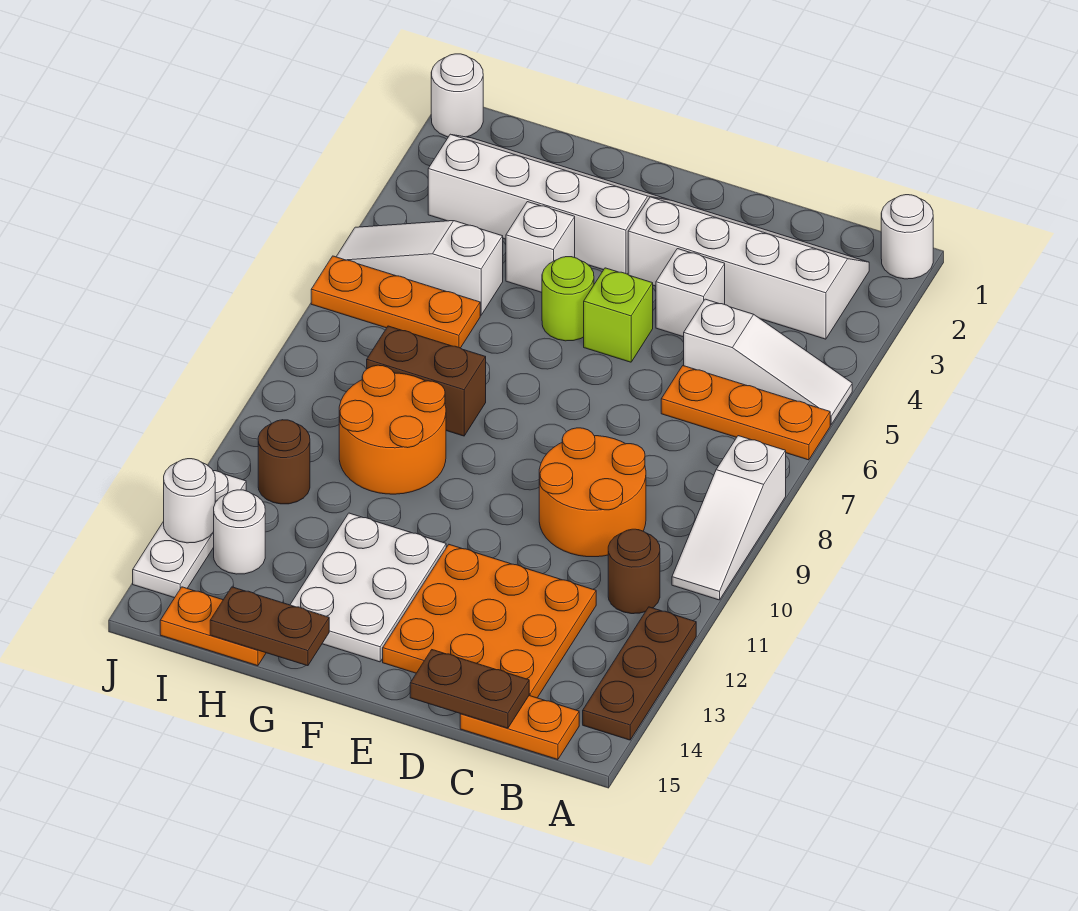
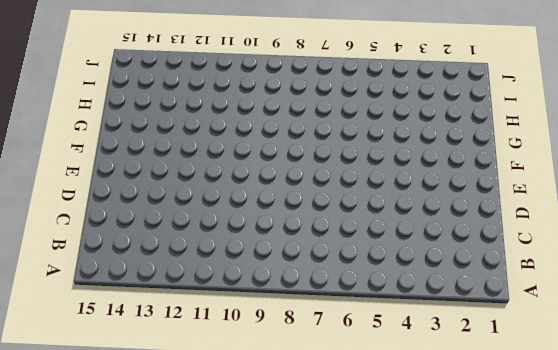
none -> white round brick A1 level 1
none -> white slope A5:C5 level 1 top C
none -> orange plate A6:C6 level 1

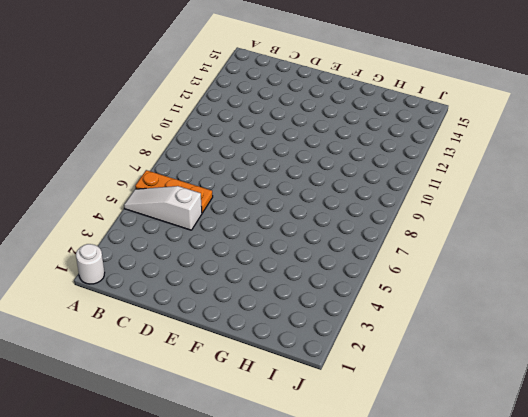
none -> white slope A8:A10 level 1 top 8
none -> brown plate A12:A14 level 1
none -> white slope B2:E3 level 1 top 3

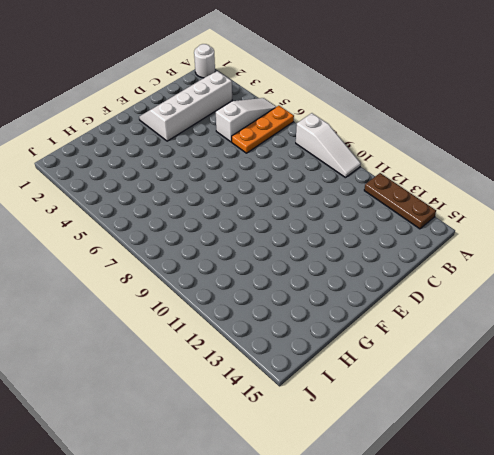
none -> brown round brick B11 level 1
none -> orange plate B15:C15 level 1
none -> orange round brick C9:D10 level 1

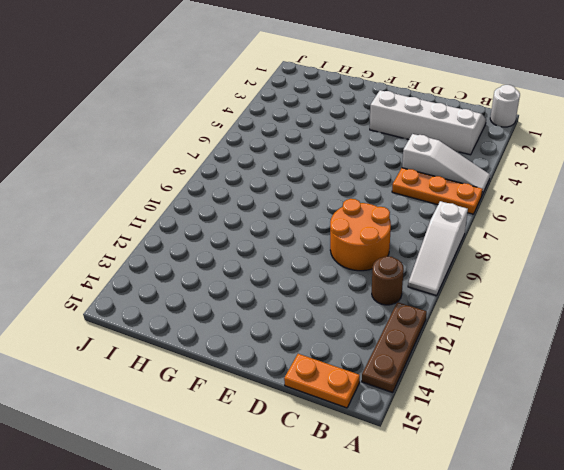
none -> orange plate C12:E14 level 1
none -> white brick D4 level 1
none -> lime brick E5 level 1

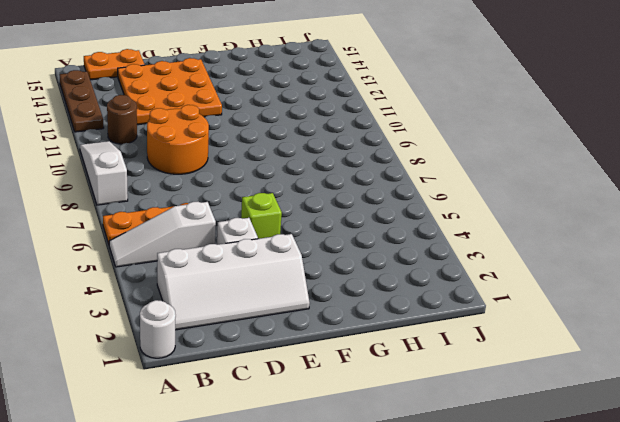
none -> white slope F2:I3 level 1 top 3
none -> lime round brick F5 level 1
none -> white plate F12:G14 level 1

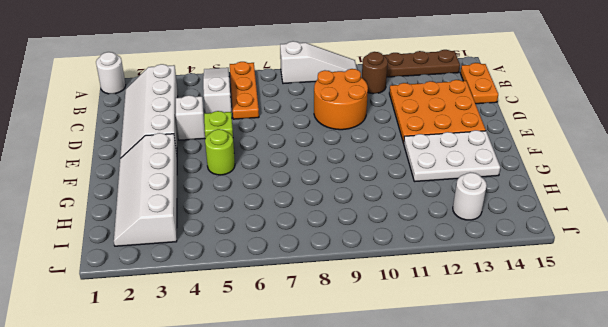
none -> white brick G4 level 1
none -> brown brick G8:H8 level 1
none -> orange round brick G9:H10 level 1

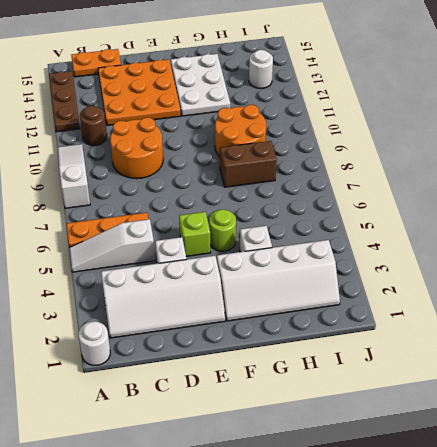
none -> white slope H5:J5 level 1 top H
none -> orange plate H6:J6 level 1
none -> orange plate H15:I15 level 1

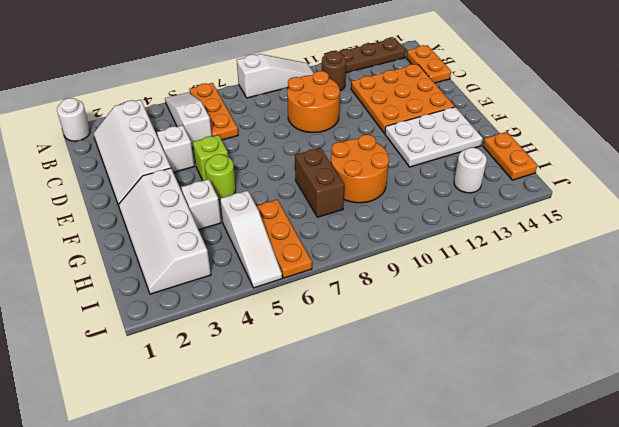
none -> brown round brick I11 level 1
none -> white round brick J1 level 1
none -> white plate J12:J14 level 1

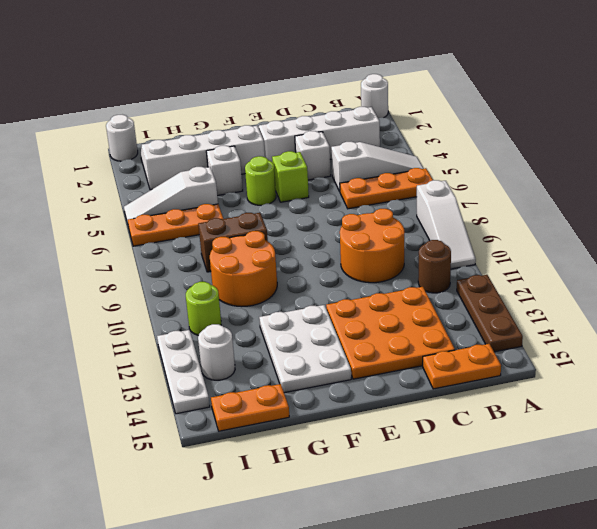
lime round brick I11 level 1 -> brown round brick I11 level 1
none -> brown plate C15:D15 level 2
none -> brown plate G15:H15 level 2
none -> white round brick J13 level 2

